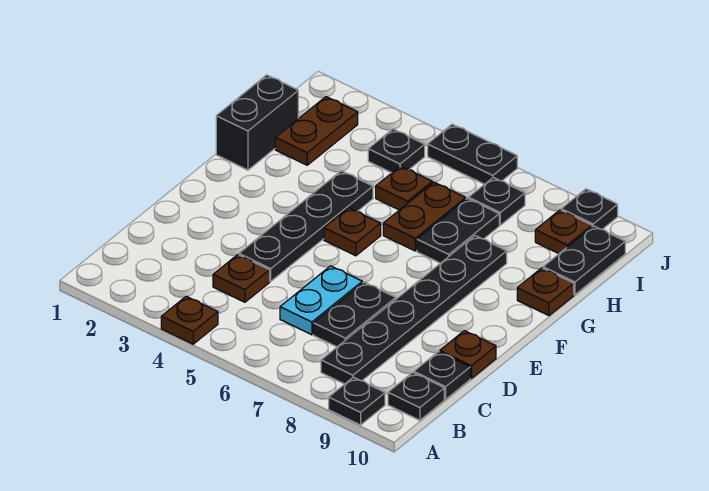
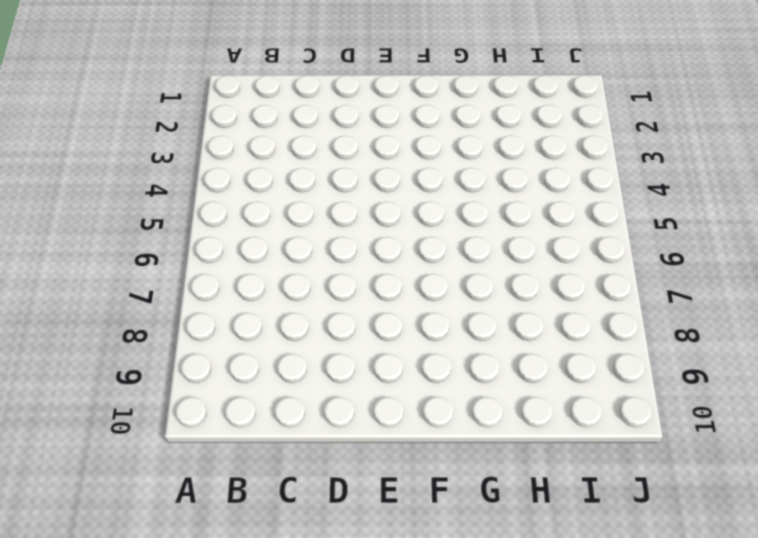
none -> brown plate A4 level 1
none -> black plate A9 level 1
none -> black plate B8:G8 level 1

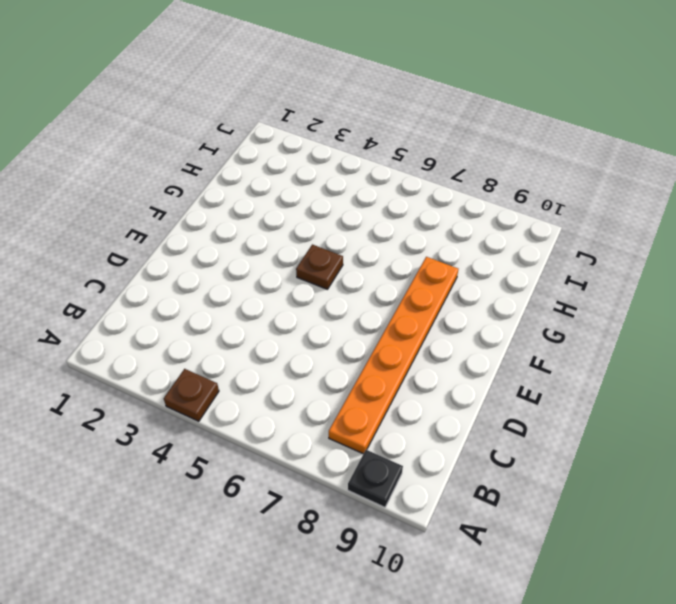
orange plate B8:G8 level 1 -> black plate B8:G8 level 1
none -> black plate B10 level 1
none -> brown plate C4 level 1
none -> cyan plate C6:D6 level 1

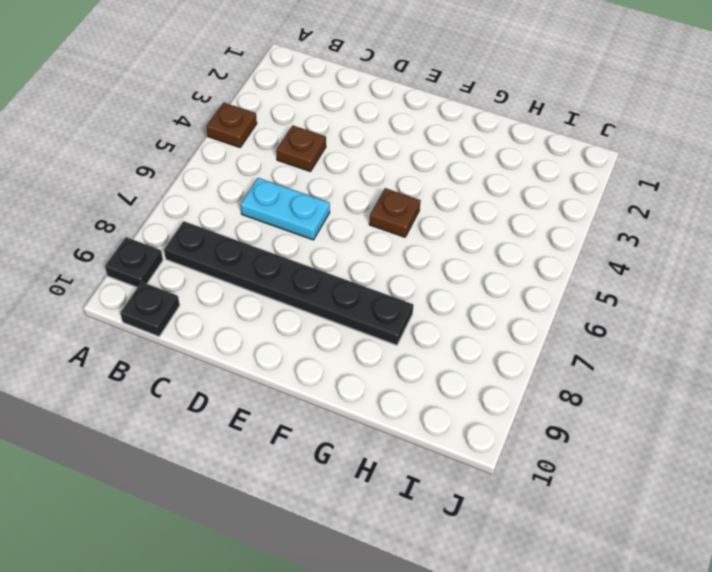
none -> black plate C7:D7 level 1
none -> black plate C10 level 1
none -> black plate D4:G4 level 1

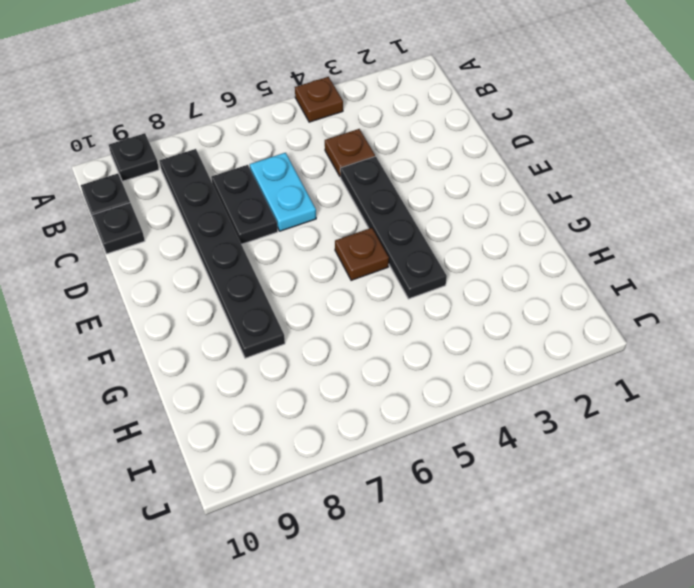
none -> brown plate D10 level 1
none -> black brick G1:H1 level 1
none -> brown plate G6:H6 level 1

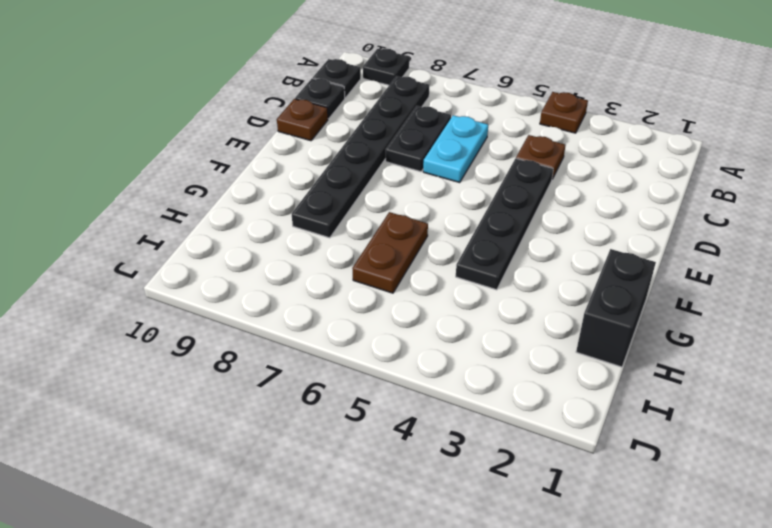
none -> brown plate F5 level 1
none -> black plate G7:H7 level 1
none -> brown plate G10 level 1

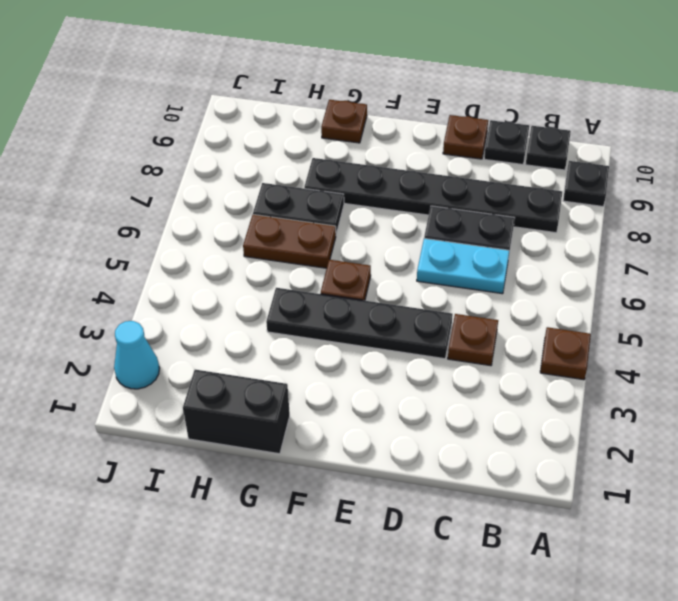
cyan cone J2 level 1 -> none
none -> brown plate H2:I2 level 1
none -> brown plate H5 level 1
none -> black plate H10:I10 level 1

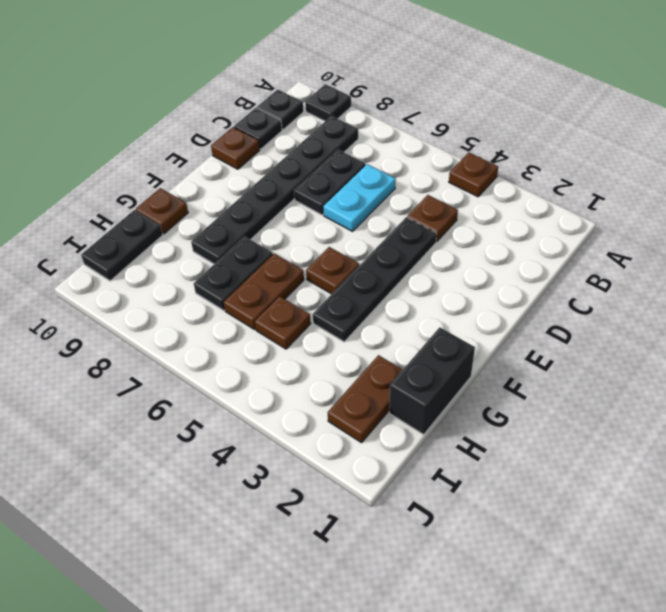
none -> black plate I4 level 1
none -> black plate I7 level 1
none -> brown plate I9 level 1

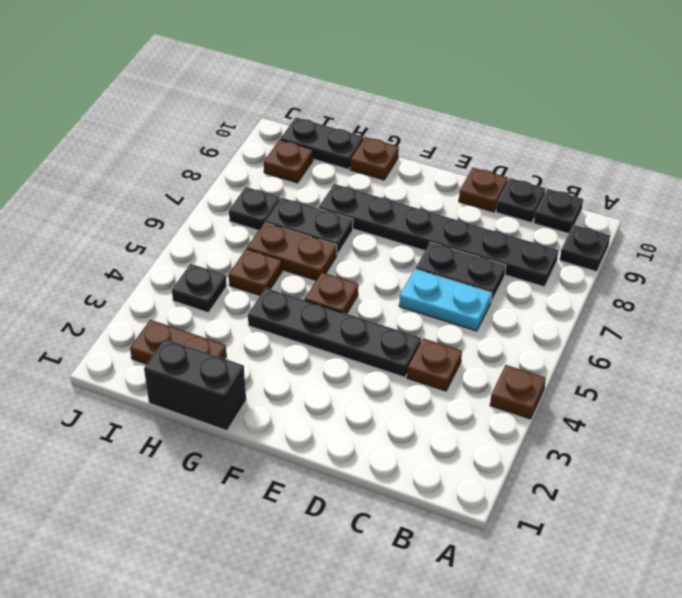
none -> black plate J5:J6 level 1
none -> black plate J9 level 1

